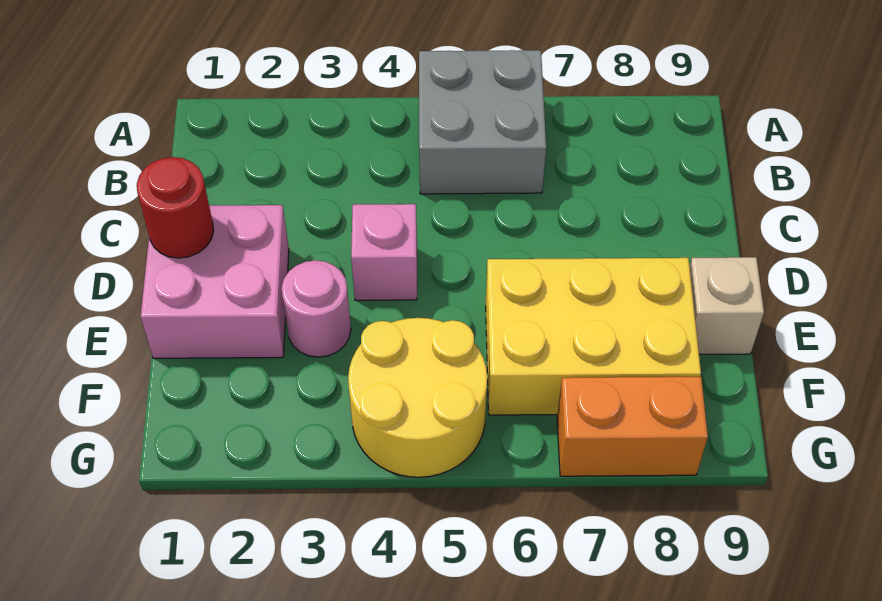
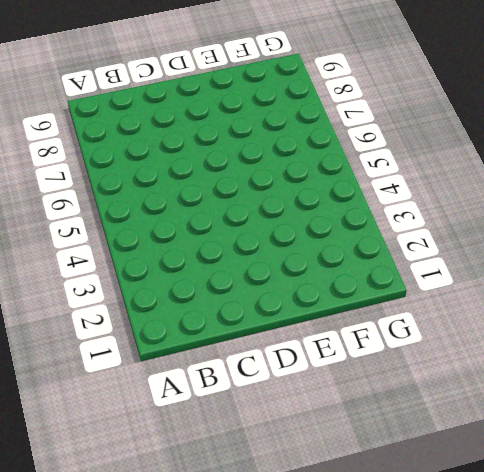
none -> grey brick A5:B6 level 1
none -> pink brick D1:E2 level 1

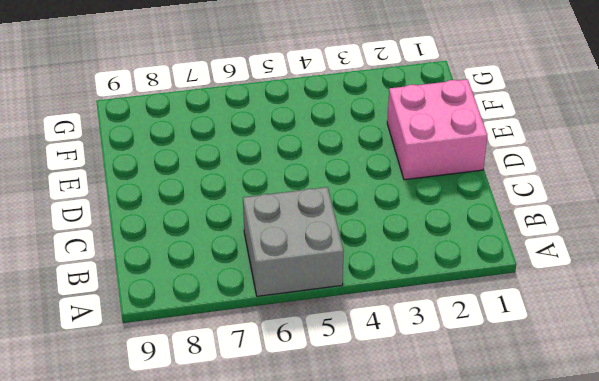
none -> pink brick D4 level 1
none -> pink round brick E3 level 1

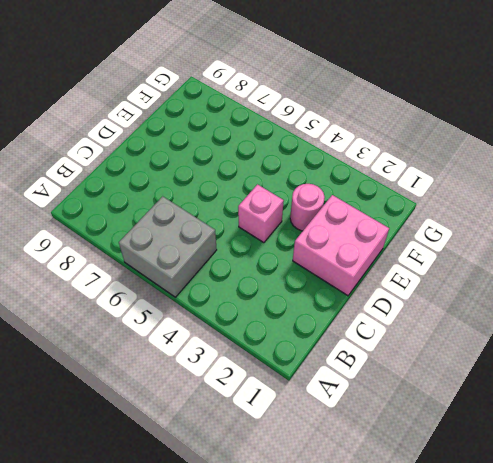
none -> yellow brick E6:F8 level 1
none -> tan brick E9 level 1

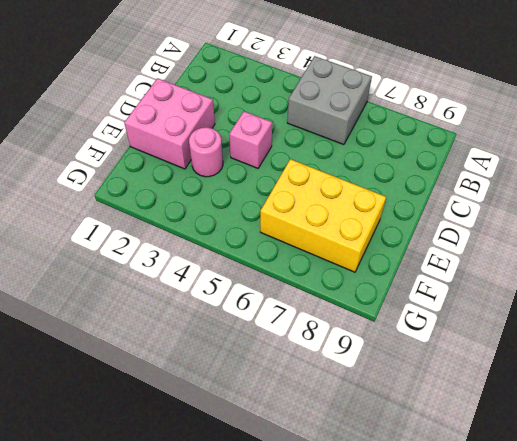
none -> tan brick E9 level 1
none -> yellow round brick F4:G5 level 1

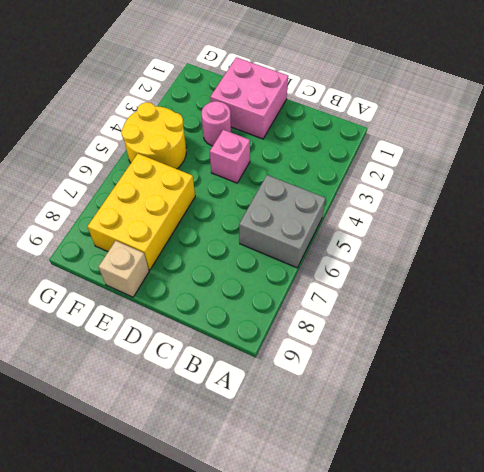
none -> orange brick G7:G8 level 1
none -> red round brick D1 level 2

